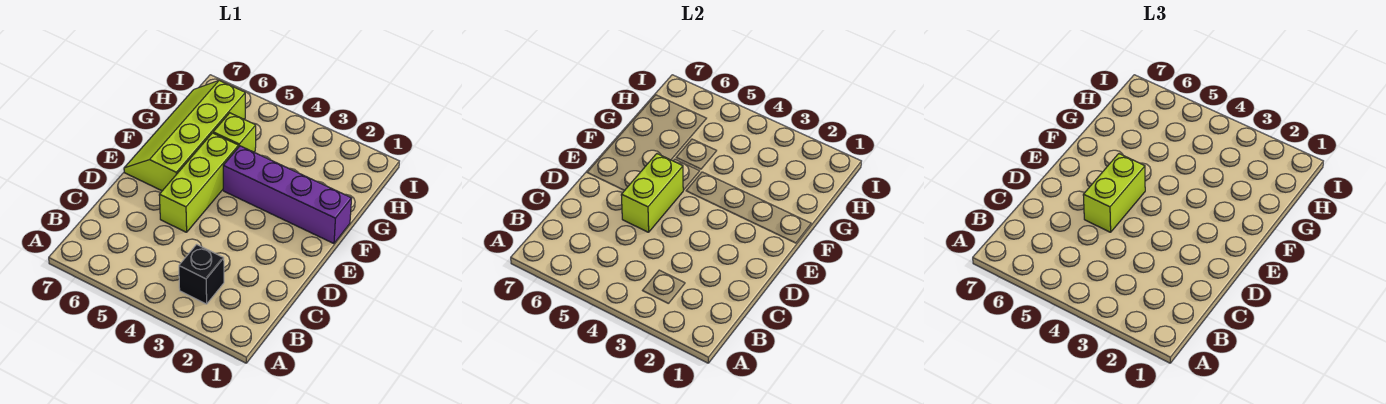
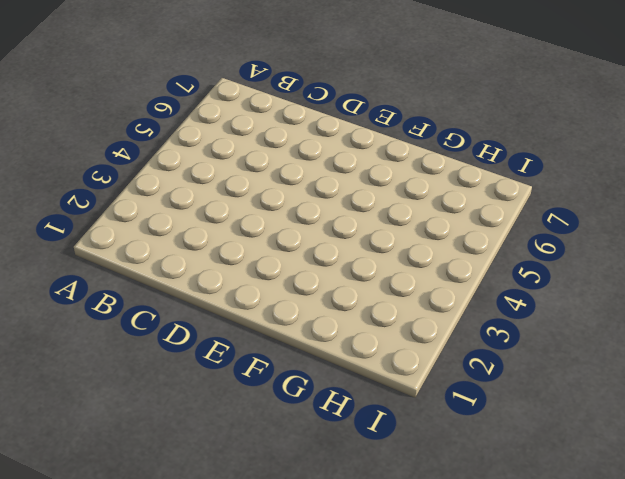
none -> black brick B3 level 1
none -> lime brick D5:F5 level 1

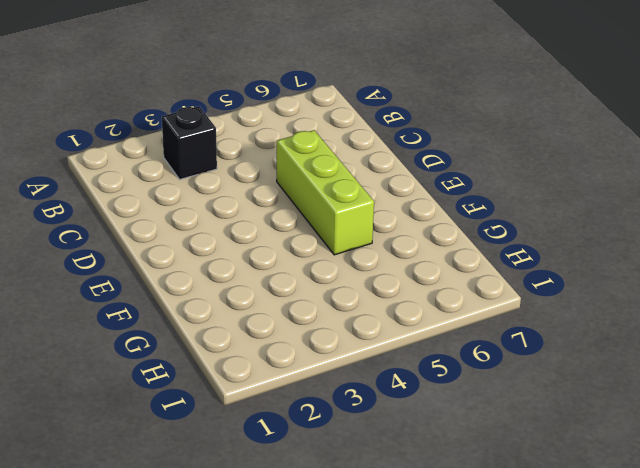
none -> lime slope E6:H7 level 1 top 6
none -> purple brick F1:F4 level 1

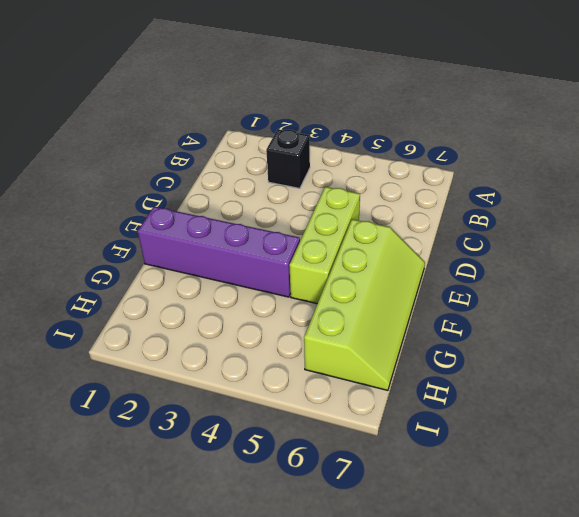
none -> lime brick G5 level 1
none -> lime brick D5:E5 level 2

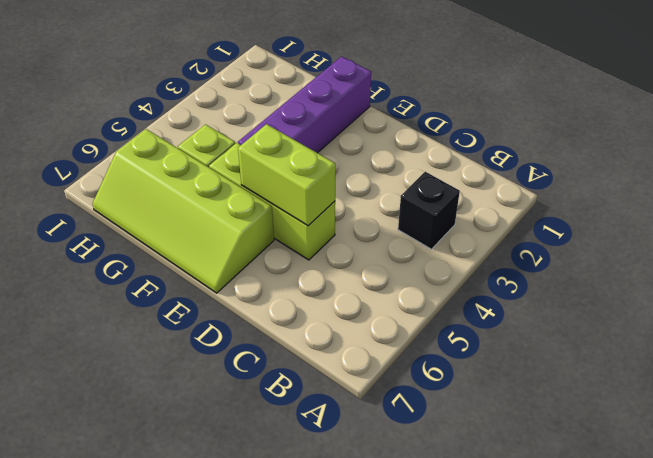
none -> lime brick D5:E5 level 3

